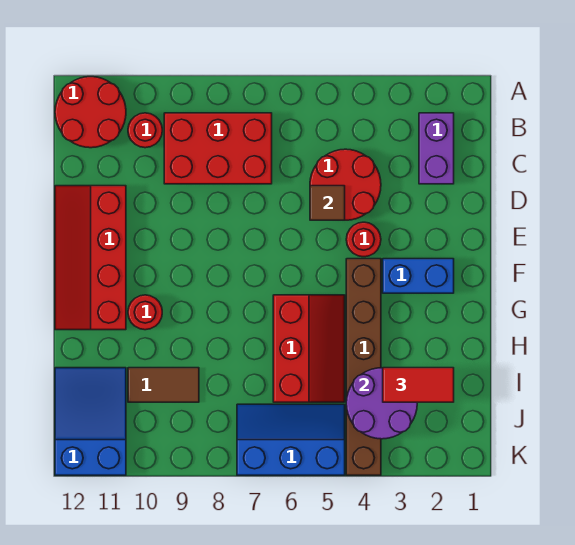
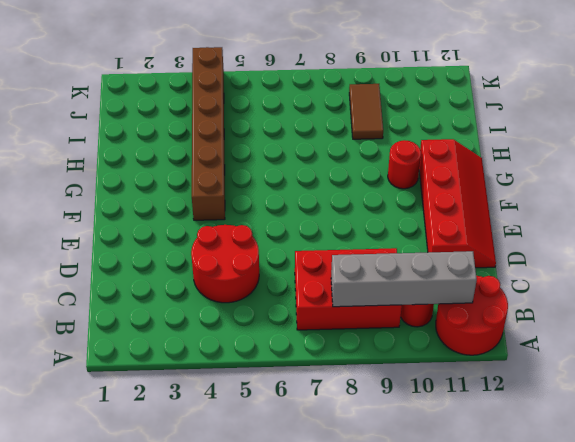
grey brick B8:B11 level 2 -> none
brown tile I9:J9 level 1 -> brown tile I9:I10 level 1
none -> purple brick B2:C2 level 1
none -> red round brick E4 level 1
none -> blue brick F2:F3 level 1

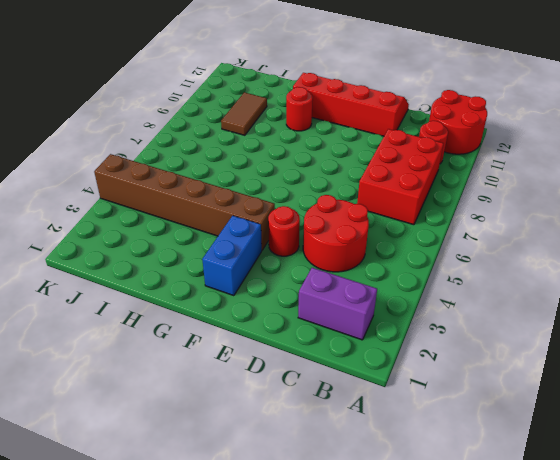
none -> red slope G5:I6 level 1 top 6
none -> blue slope I11:K12 level 1 top K
none -> blue slope J5:K7 level 1 top K

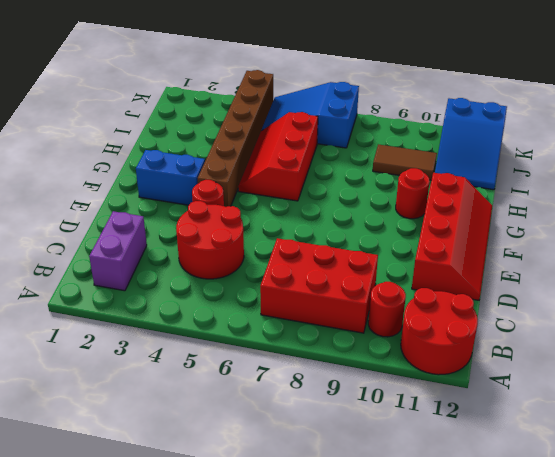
blue slope J5:K7 level 1 top 7 -> blue slope J5:K7 level 1 top K
none -> brown tile D5 level 2
none -> purple round brick I3:J4 level 2
none -> red tile I2:I3 level 3

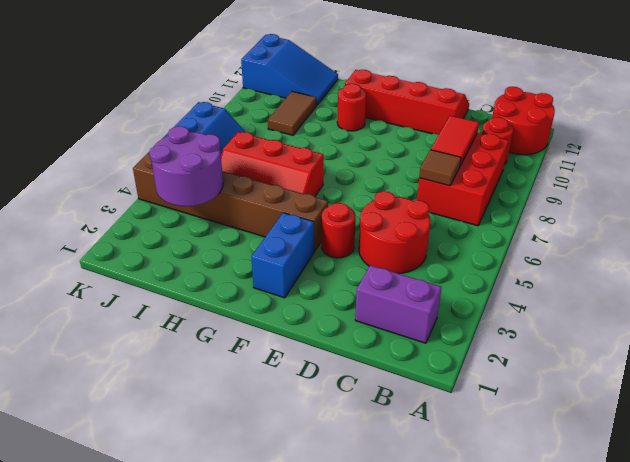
brown tile C7 level 2 -> brown tile D5 level 2
red tile C8:C9 level 2 -> red tile I2:I3 level 3

